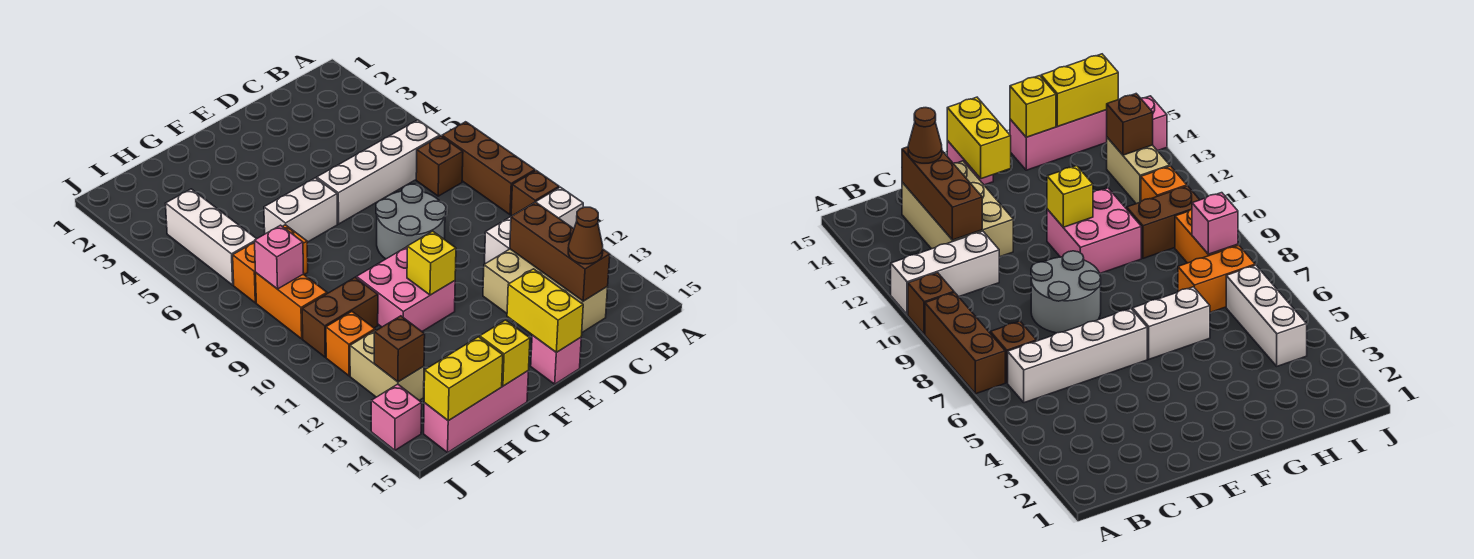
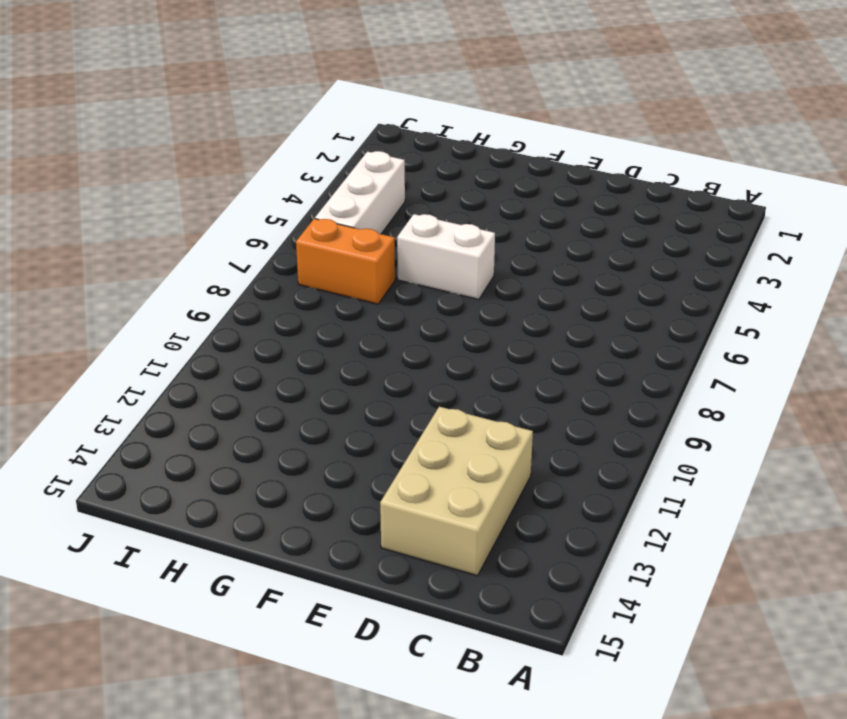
none -> brown brick A7:A9 level 1
none -> brown brick A10 level 1
none -> white brick A11:C11 level 1

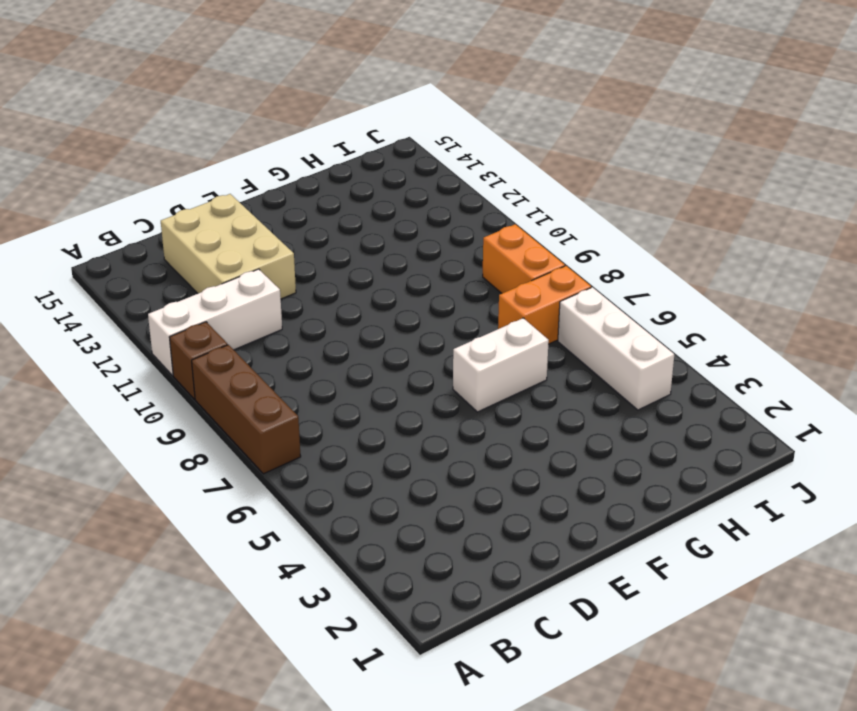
none -> white brick B6:E6 level 1
none -> brown brick B7 level 1
none -> grey round brick D8:E9 level 1

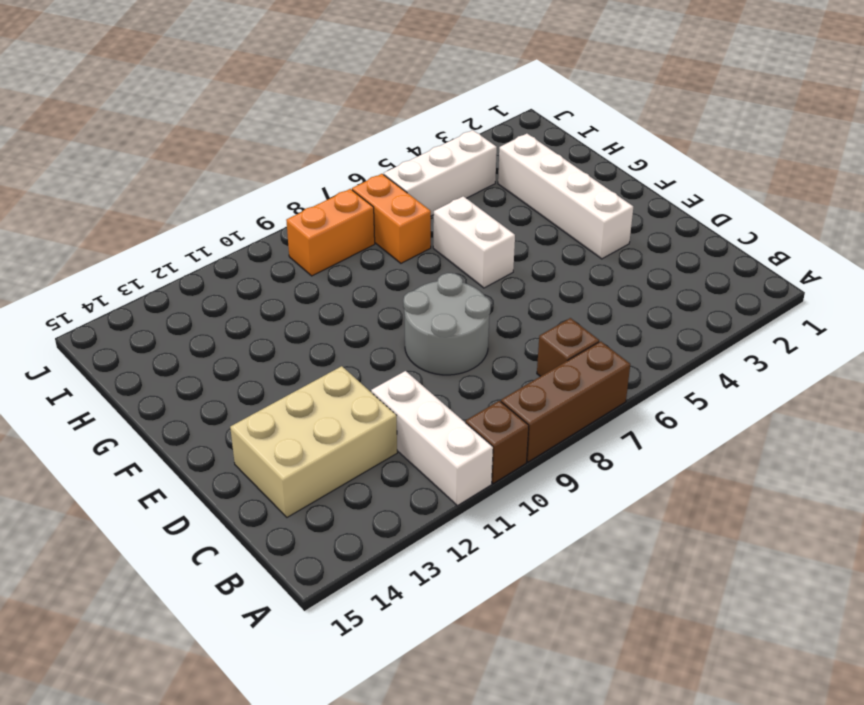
white brick E3:H3 level 1 -> white brick B6:E6 level 1
none -> pink brick E15 level 1
none -> pink brick F10:G11 level 1
none -> pink brick G15:I15 level 1

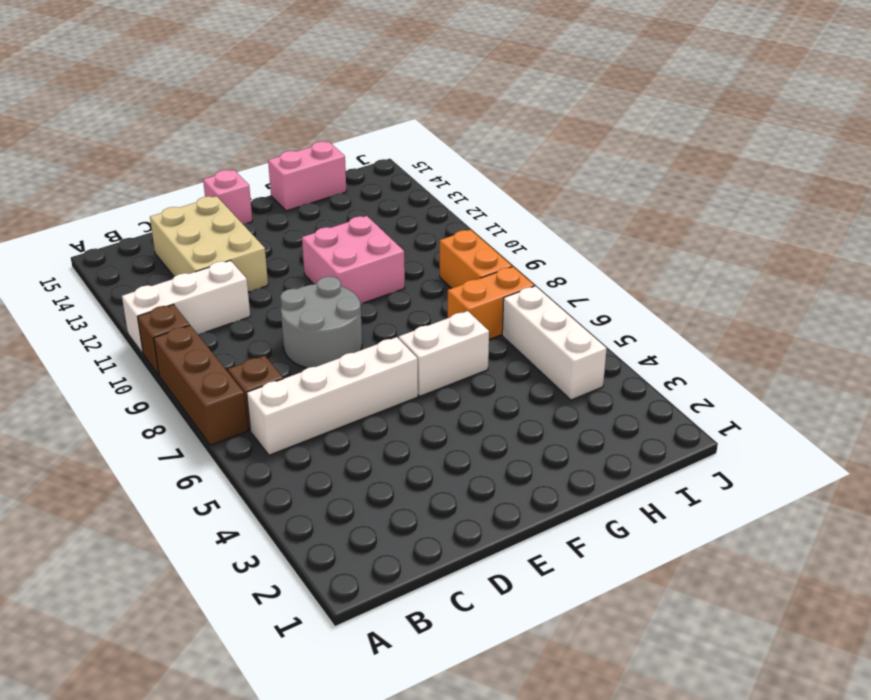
pink brick G15:H15 level 1 -> pink brick G15:I15 level 1
none -> brown brick H10:I10 level 1
none -> orange brick I11 level 1
none -> tan brick I12:I13 level 1

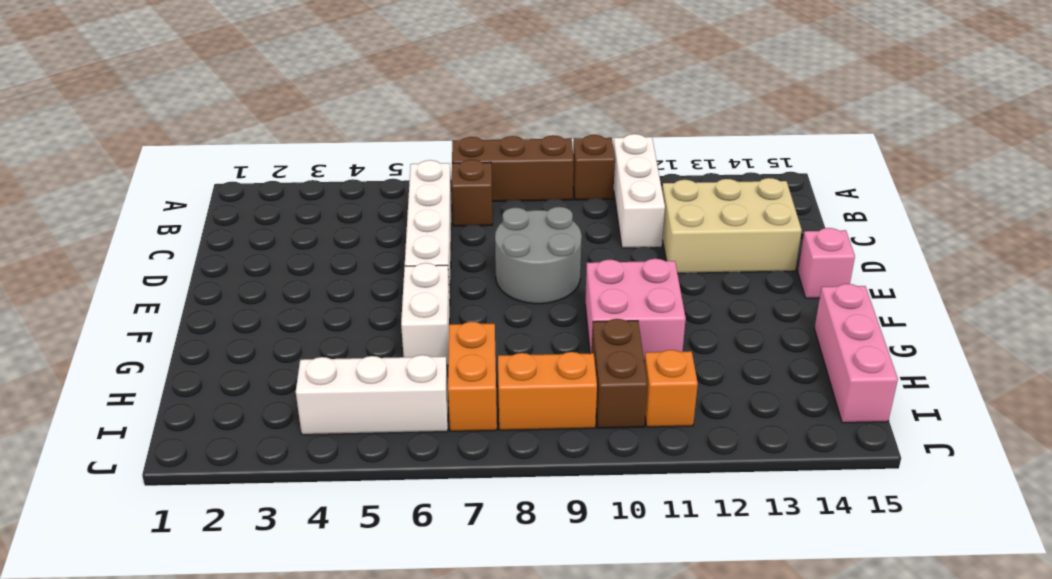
none -> tan brick I12:I13 level 1
none -> pink brick J14 level 1
none -> brown brick C12:C14 level 2

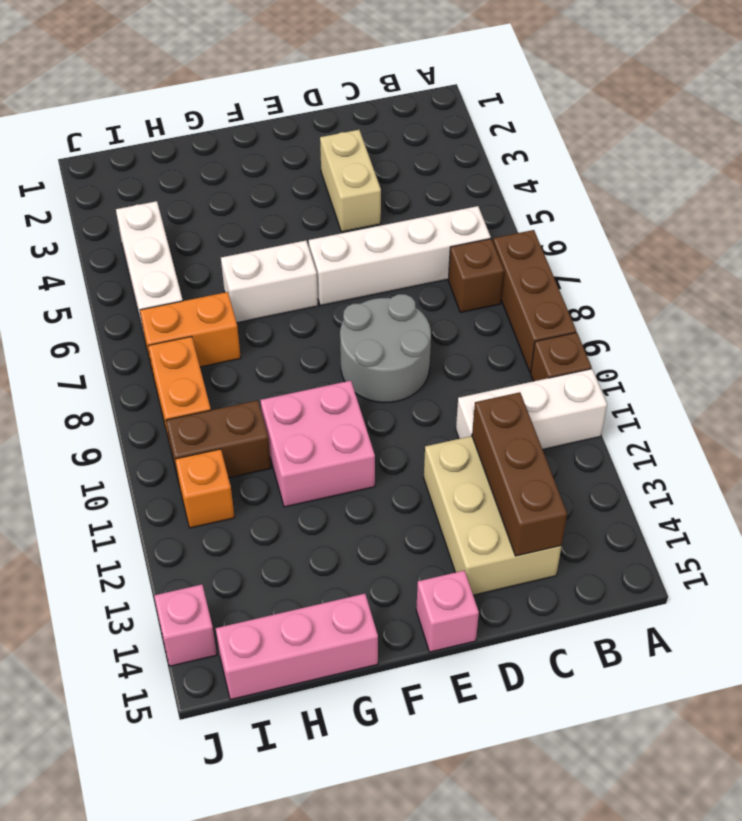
tan brick D3:D4 level 1 -> tan brick I12:I13 level 1
none -> yellow brick E14:E15 level 2
none -> yellow brick F11 level 2
none -> yellow brick G15 level 2

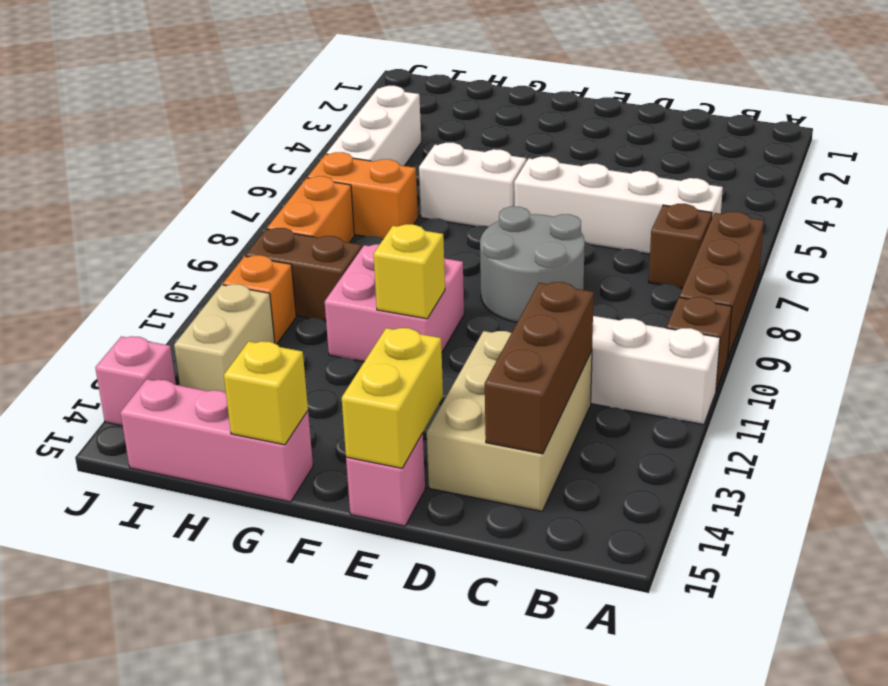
none -> yellow brick H15:I15 level 2
none -> pink brick I8 level 2
none -> brown brick I13 level 2

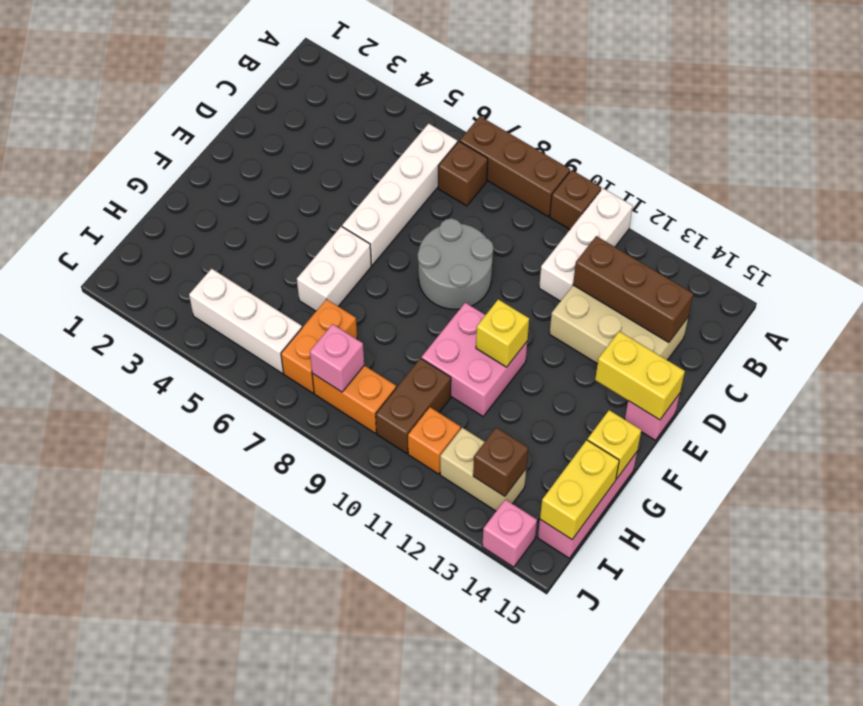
none -> brown cone C14 level 3

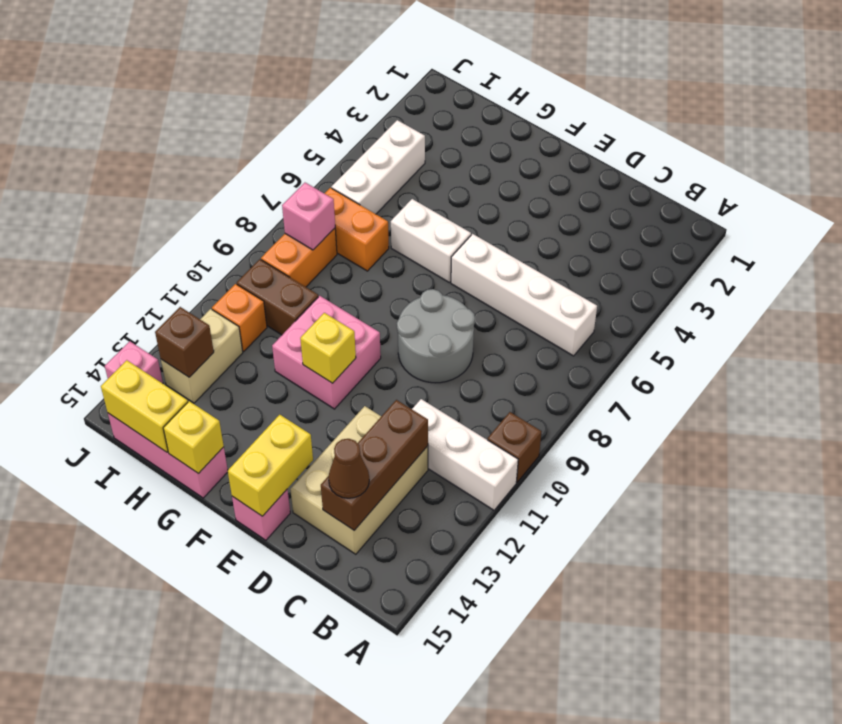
none -> brown brick A7:A9 level 1
none -> brown brick B7 level 1

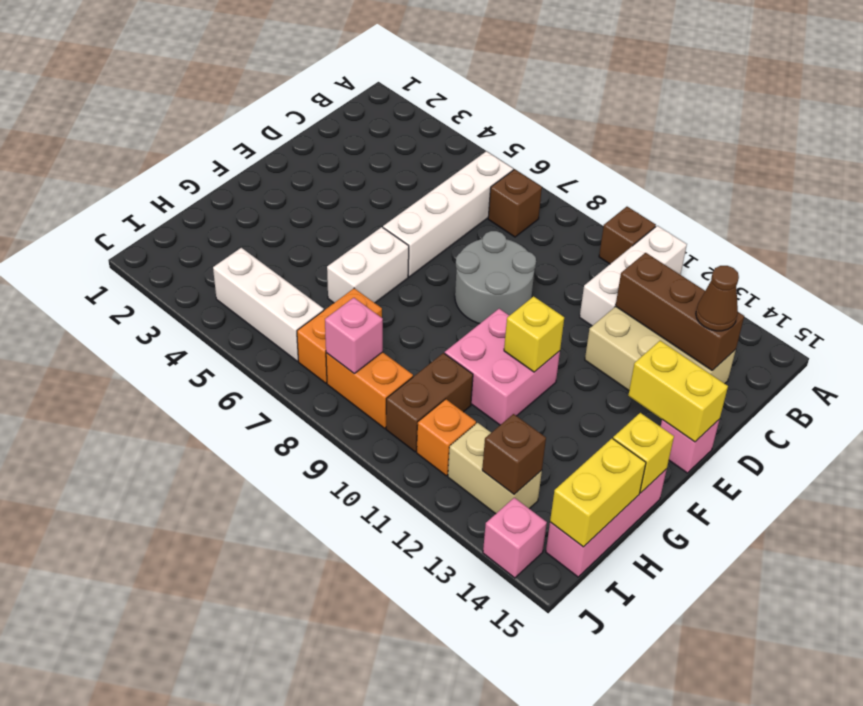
none -> brown brick A7:A9 level 1

